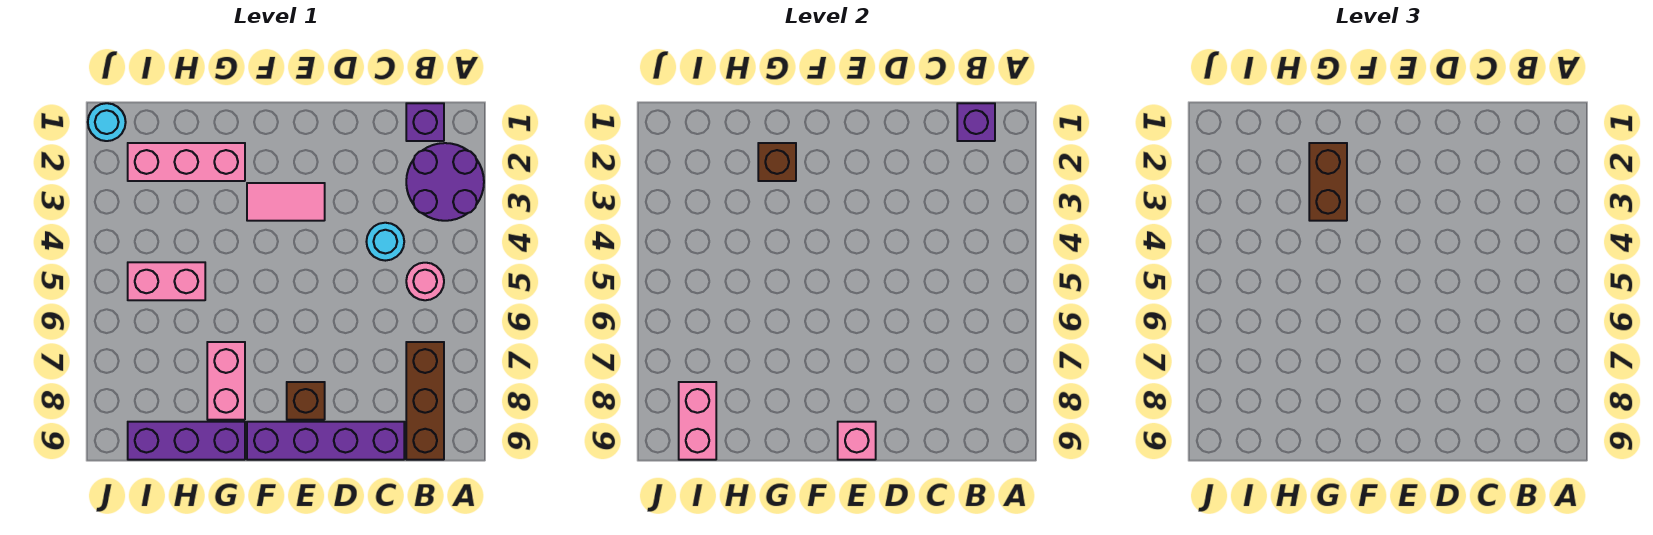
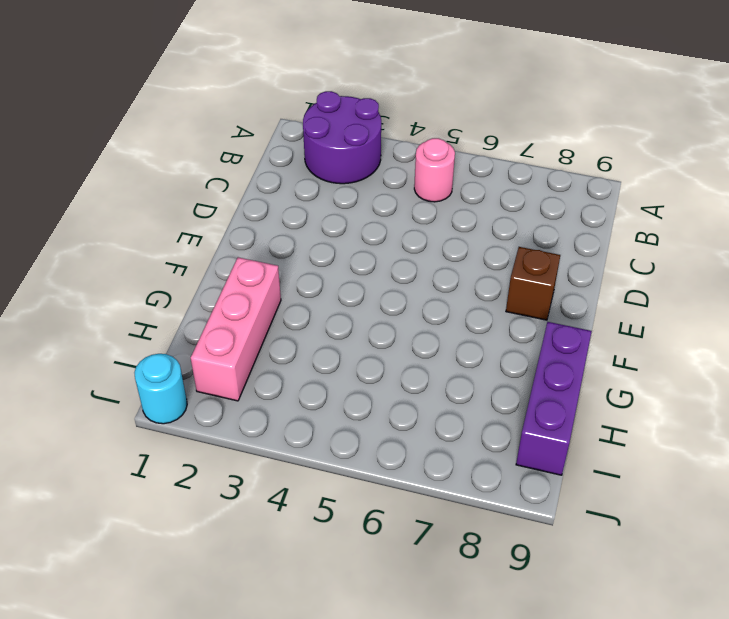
none -> purple brick B1 level 1
none -> brown brick B7:B9 level 1
none -> cyan round brick C4 level 1

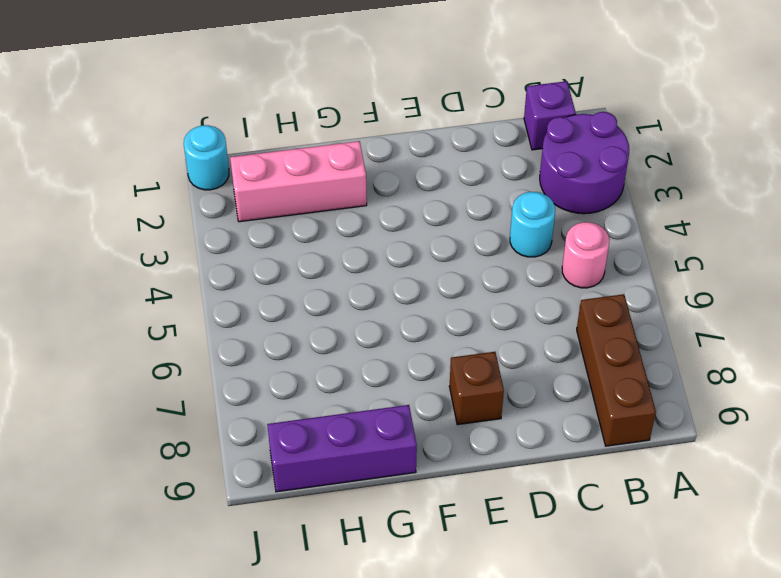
none -> purple brick C9:F9 level 1
none -> pink tile E3:F3 level 1
none -> pink brick G7:G8 level 1

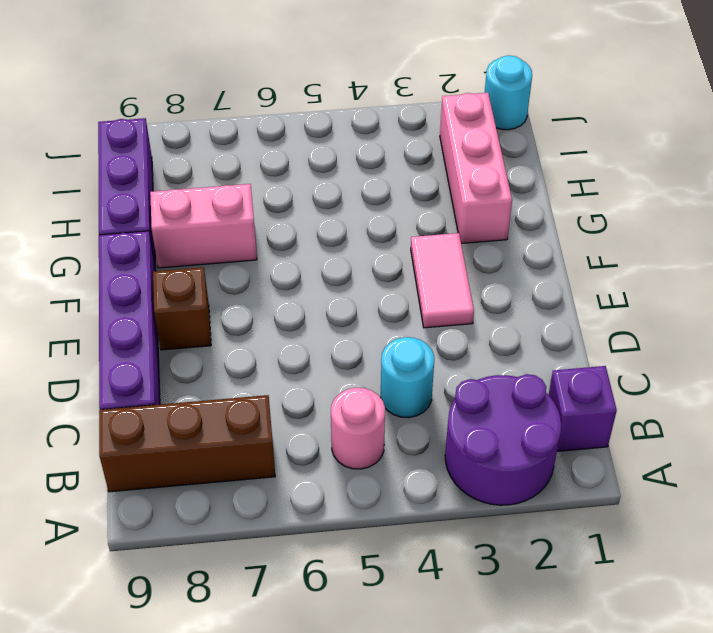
none -> pink brick H5:I5 level 1
none -> purple brick B1 level 2
none -> pink brick E9 level 2

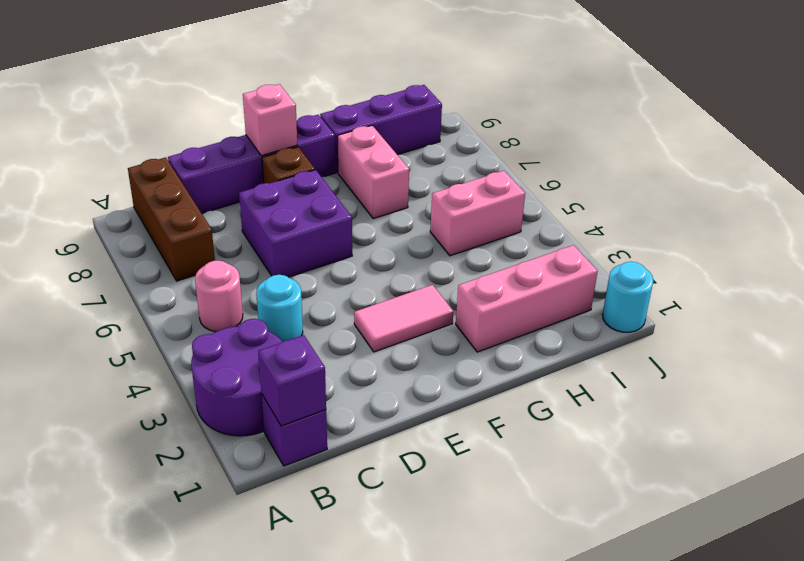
purple brick D6:E7 level 1 -> none
none -> brown brick G2 level 2
none -> pink brick I8:I9 level 2
none -> brown brick G2:G3 level 3

